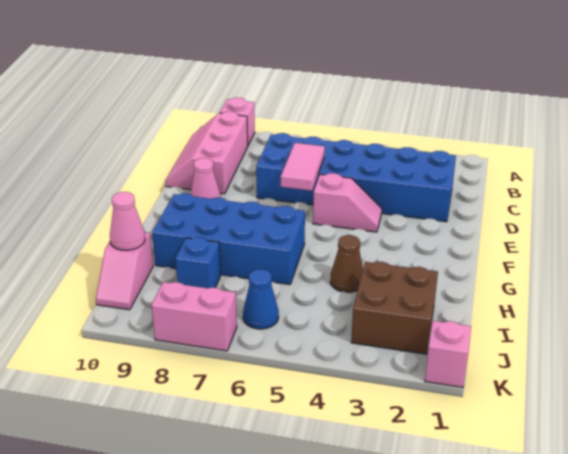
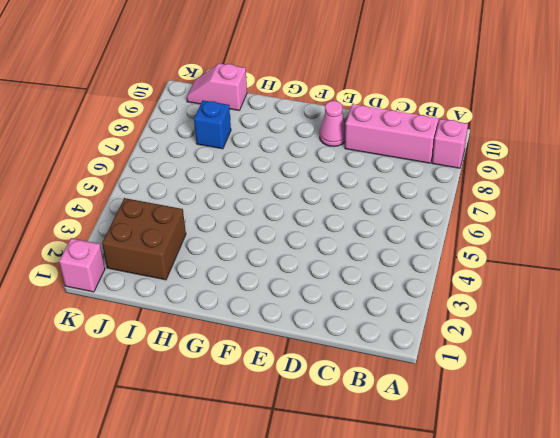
none -> blue brick C2:D7 level 1
none -> pink slope E4:E5 level 1 top 5
none -> blue brick G6:H9 level 1

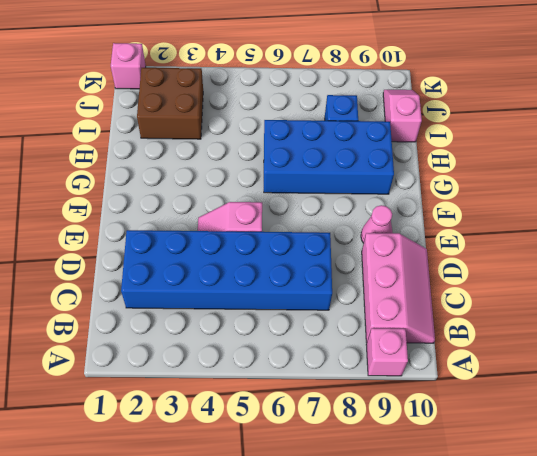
none -> brown cone H4 level 1
none -> blue cone J6 level 1
none -> pink brick K7:K8 level 1

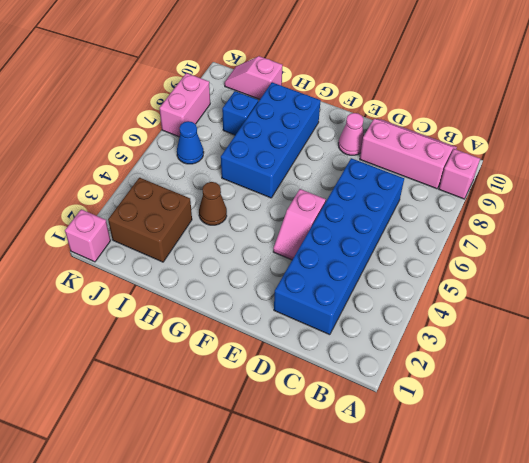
none -> pink tile D6:E6 level 2
none -> pink cone I10 level 2

